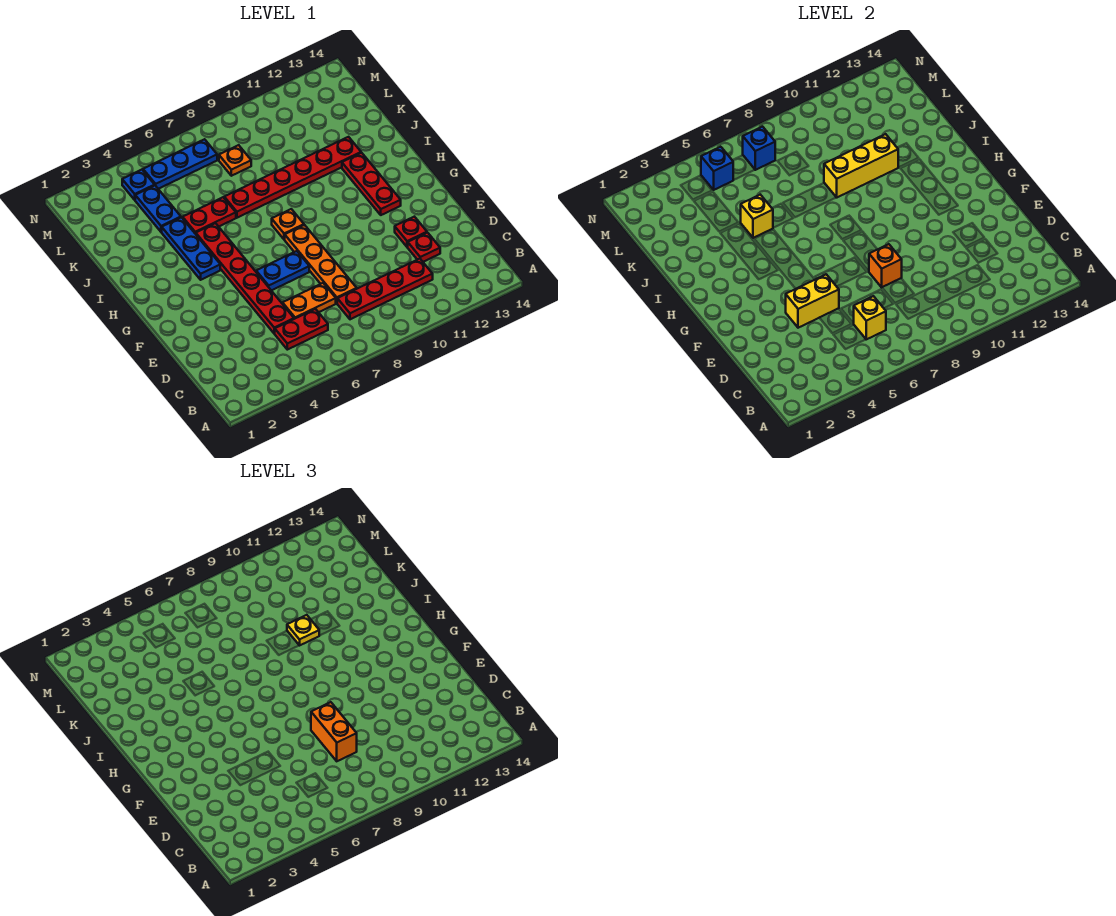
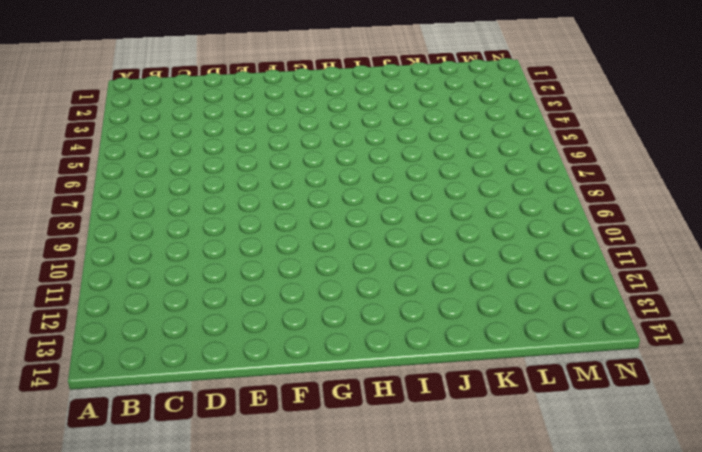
none -> red plate C5:C6 level 1
none -> red plate C8:C11 level 1
none -> red plate D5:I5 level 1

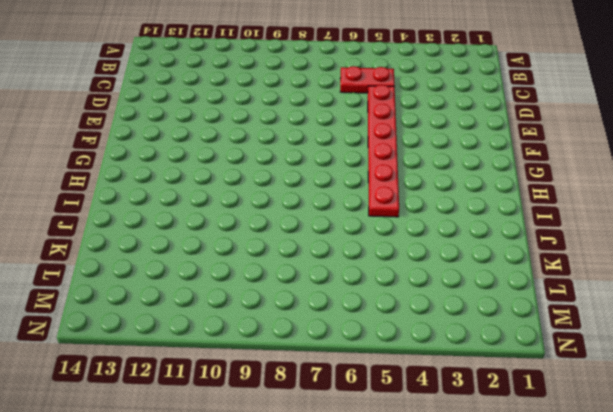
none -> red plate C8:C11 level 1
none -> orange plate D6:D7 level 1
none -> orange plate D8:G8 level 1

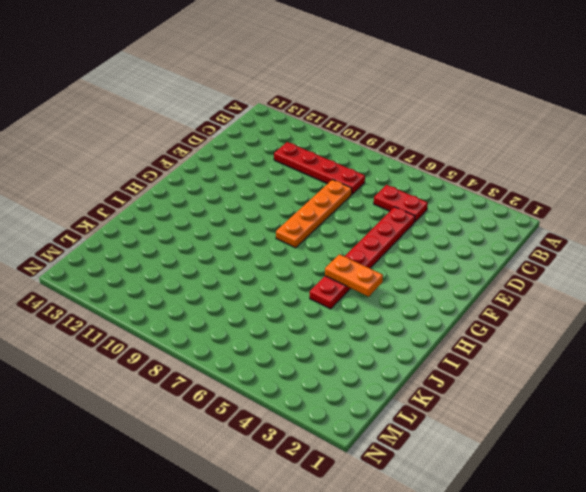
orange plate H4:H5 level 2 -> orange plate D6:D7 level 1
none -> red plate D12 level 1
none -> red plate E12 level 1
none -> blue plate F6:F7 level 1

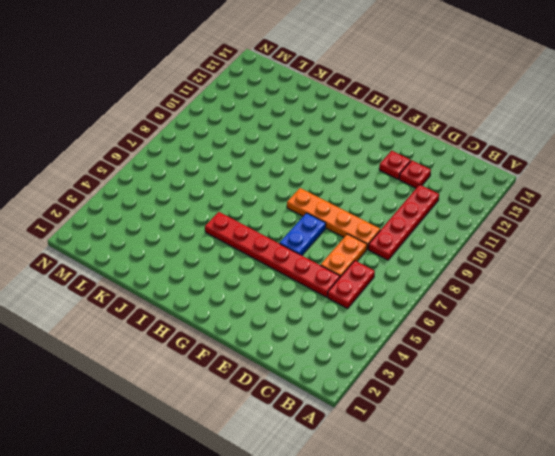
none -> red plate G12:I12 level 1
none -> blue plate H4:J4 level 1
none -> orange plate H8 level 1

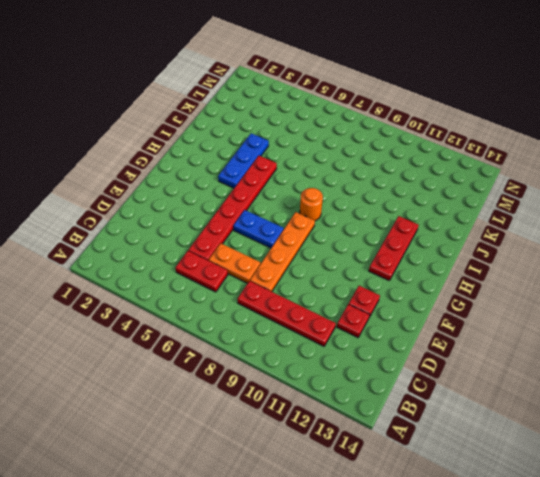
orange round brick H8 level 1 -> orange plate H8 level 1
none -> red plate J5:J6 level 1
none -> red plate J7:J12 level 1
none -> blue plate K4:L4 level 1

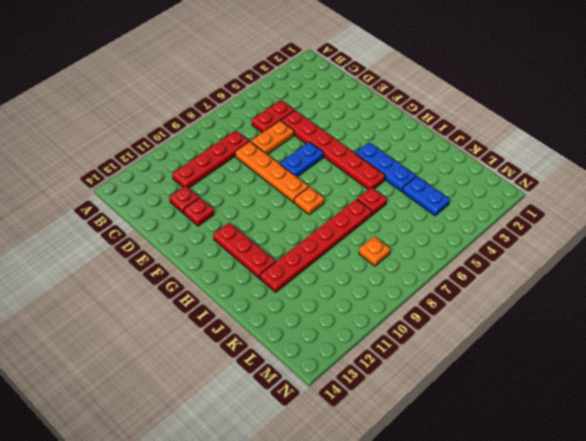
red plate J6 level 1 -> red plate J5:J6 level 1
none -> blue plate M4 level 1
none -> blue plate M5:M7 level 1
none -> yellow brick C6 level 2

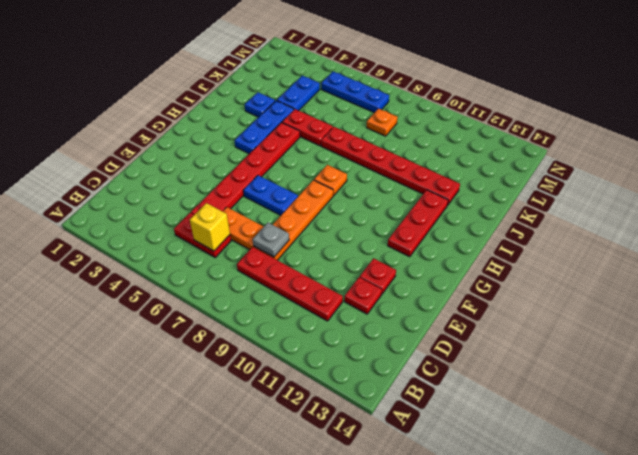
grey plate D8 level 2 -> none
blue plate J3 level 1 -> blue plate M4 level 1
none -> yellow brick E4:E5 level 2
none -> orange brick E8 level 2
none -> yellow brick J5 level 2

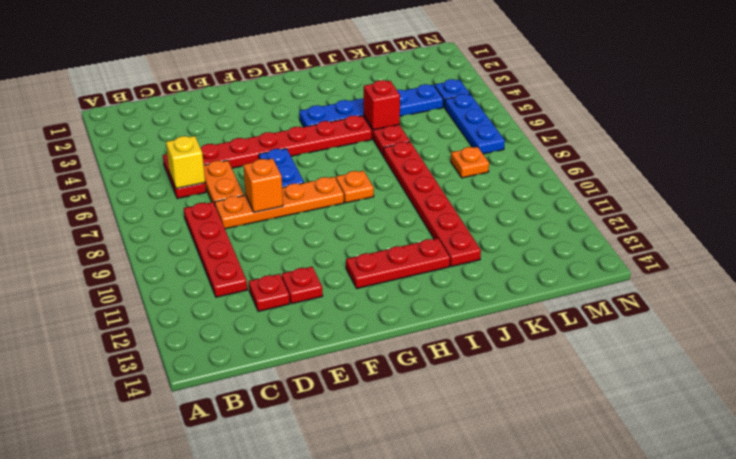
red brick J5 level 2 -> yellow brick J5 level 2
none -> yellow brick E4:E5 level 2
none -> yellow brick J9:J11 level 2
none -> blue brick M5 level 2

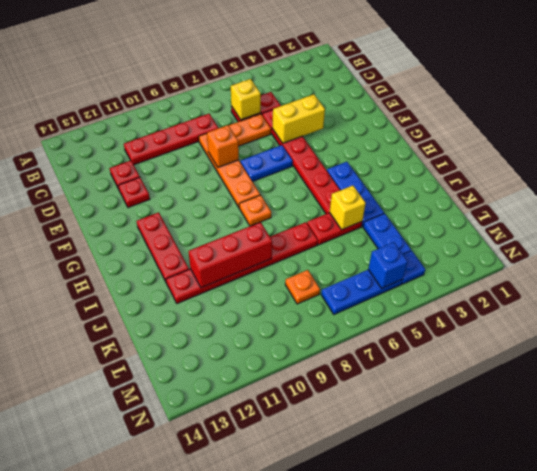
red brick J9:J11 level 2 -> yellow brick J9:J11 level 2
none -> blue brick M7 level 2
none -> orange brick D8:E8 level 3
none -> yellow plate J10 level 3

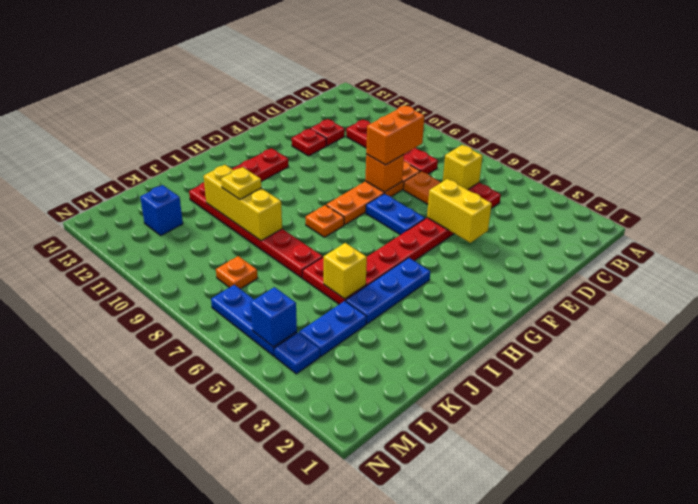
blue brick L12 level 1 -> blue brick M7 level 2

